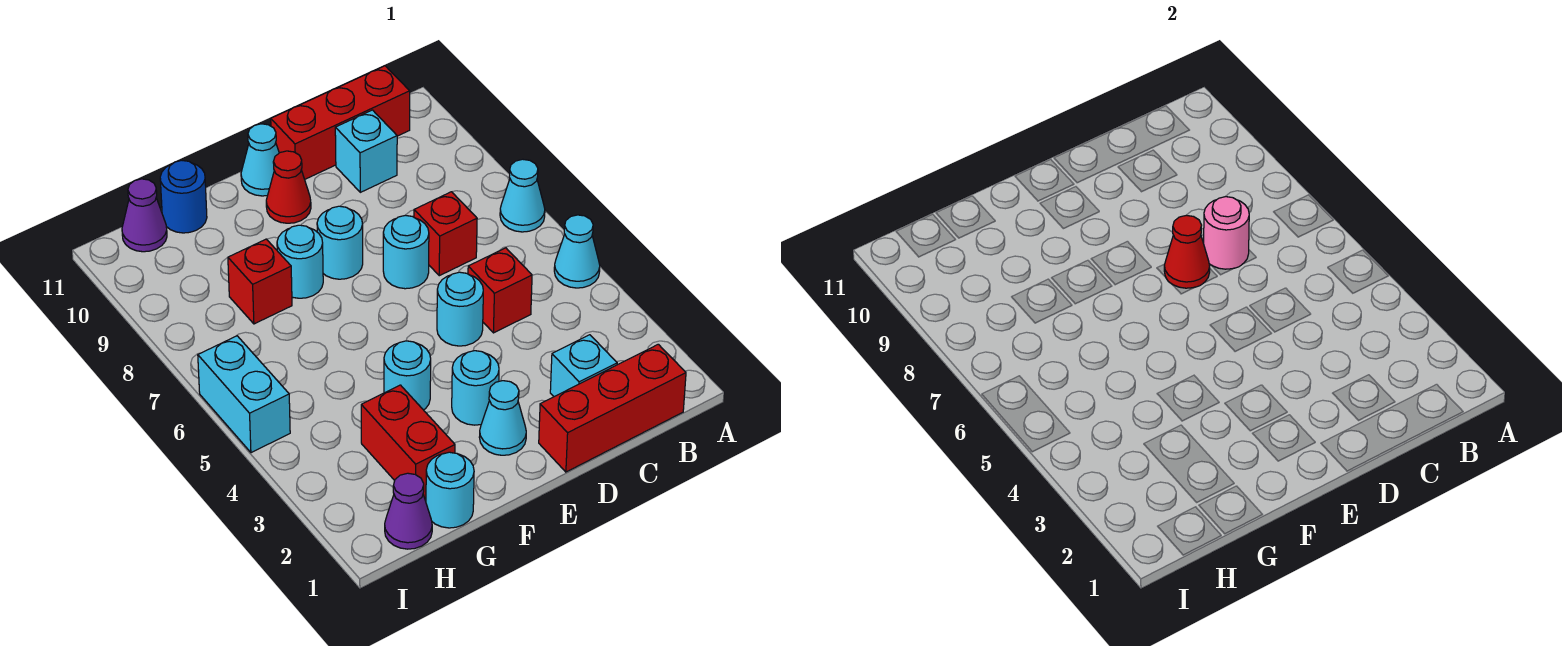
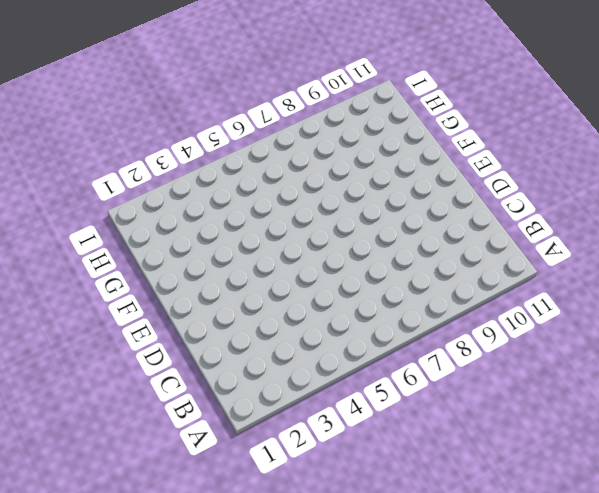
none -> cyan cone A5 level 1
none -> cyan cone A7 level 1
none -> red brick B1:D1 level 1

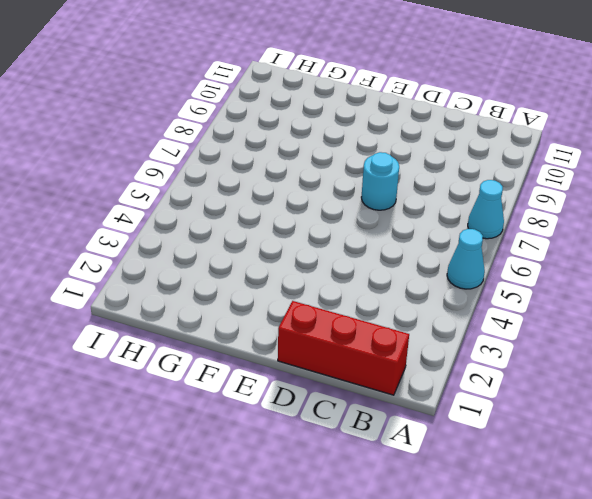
none -> red brick B11:D11 level 1
none -> cyan brick C2 level 1
none -> red brick C5 level 1

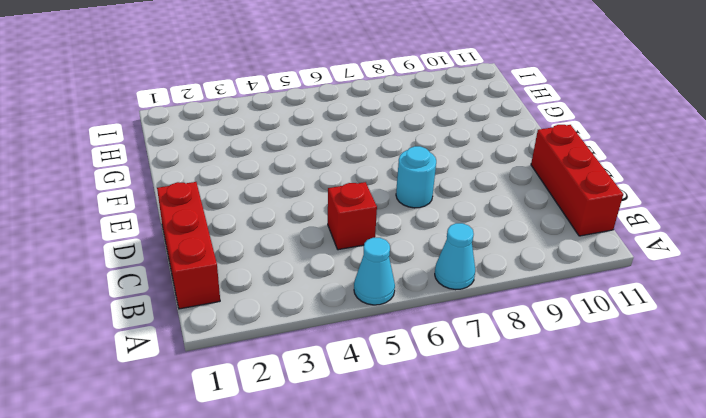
none -> cyan brick C2 level 1
none -> red brick C7 level 1
none -> cyan brick C10 level 1

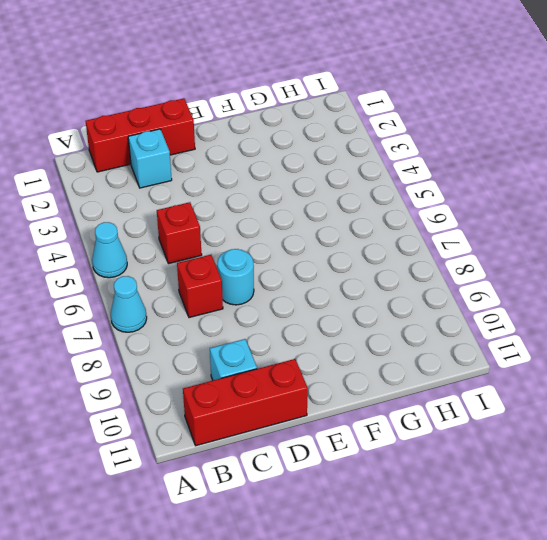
none -> cyan round brick D5 level 1
none -> cyan cone E2 level 1
none -> cyan round brick E3 level 1

